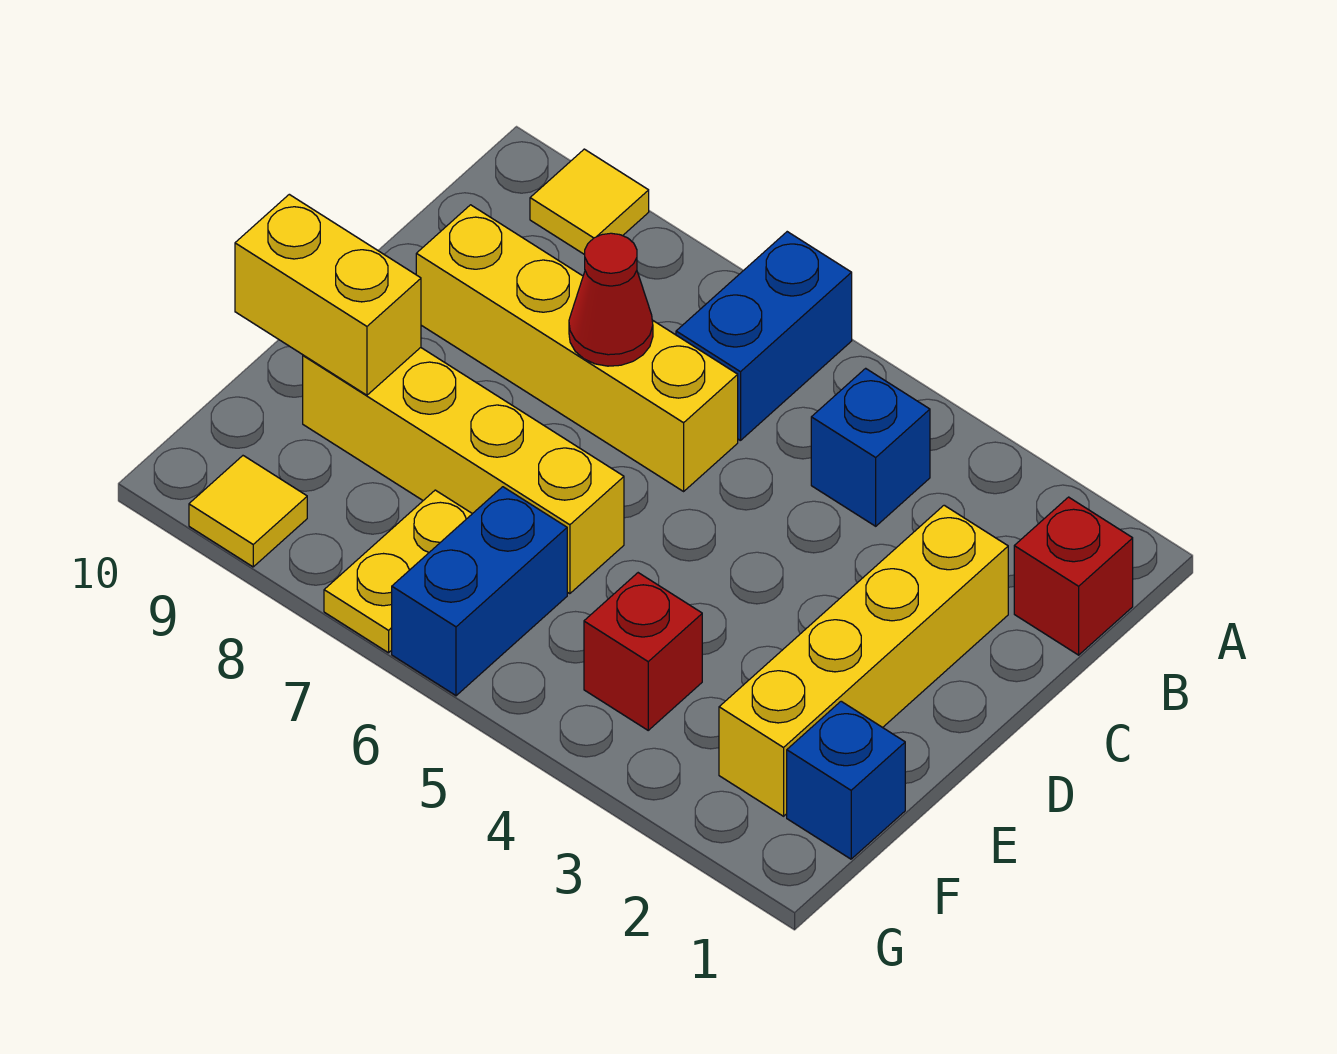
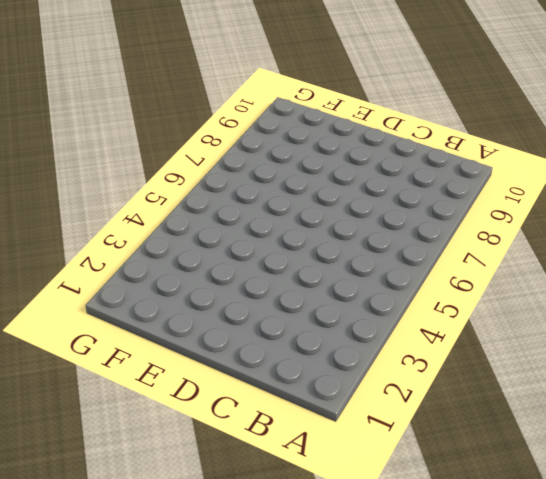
none -> blue brick A6:B6 level 1
none -> yellow tile A9 level 1
none -> red brick B1 level 1

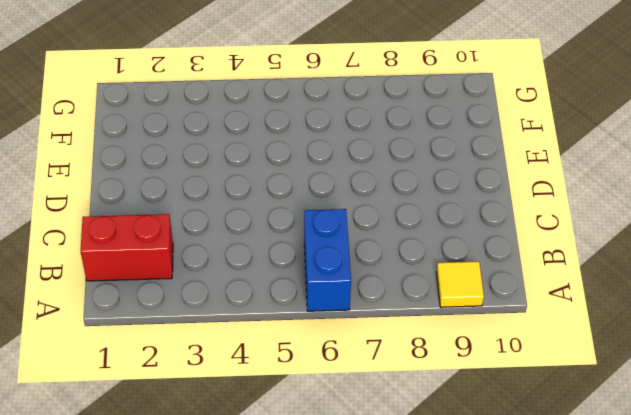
red brick B1:B2 level 1 -> red brick B1 level 1
none -> blue brick B4 level 1
none -> yellow brick C2:F2 level 1
none -> yellow brick C6:C9 level 1

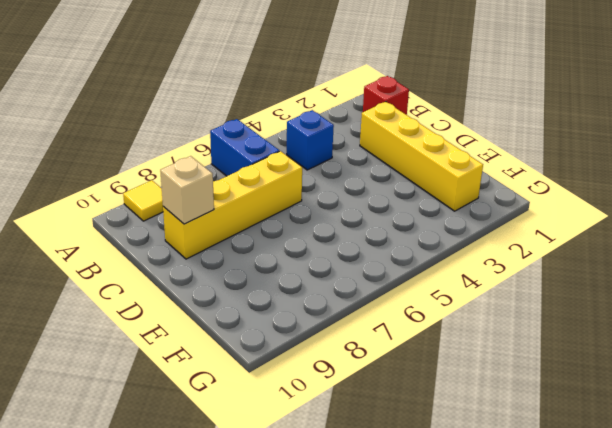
tan brick C9 level 2 -> none
none -> yellow brick E6:E9 level 1
none -> blue brick F1 level 1
none -> red brick F4 level 1

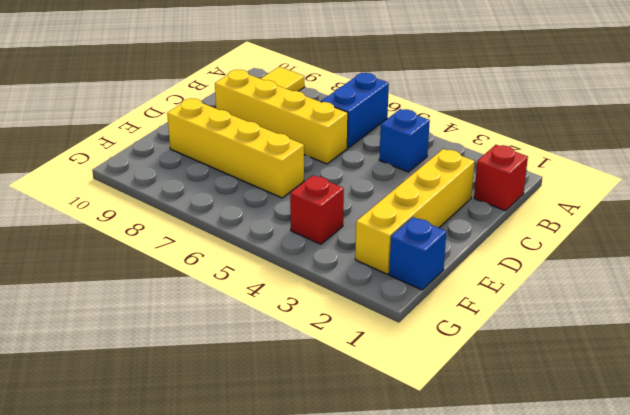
none -> blue brick F6:G6 level 1
none -> yellow plate F7:G7 level 1
none -> yellow tile G9 level 1

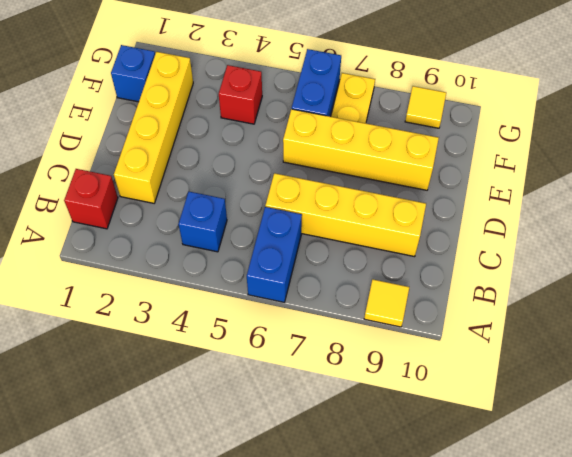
none -> red cone C7 level 2
none -> yellow brick E9:E10 level 2

